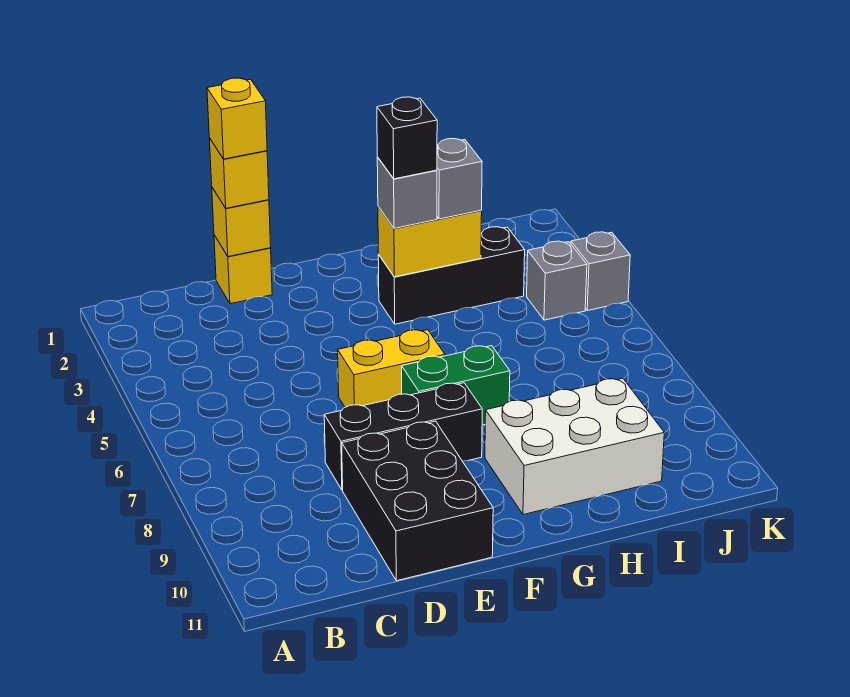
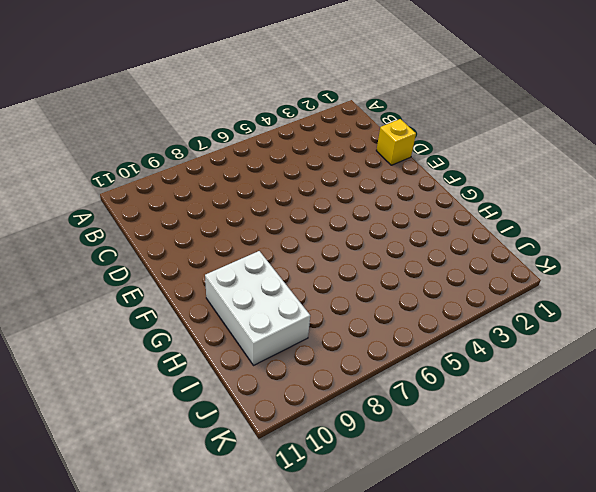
none -> black brick D8:F8 level 1
none -> black brick D9:E11 level 1
none -> yellow brick E6:F6 level 1

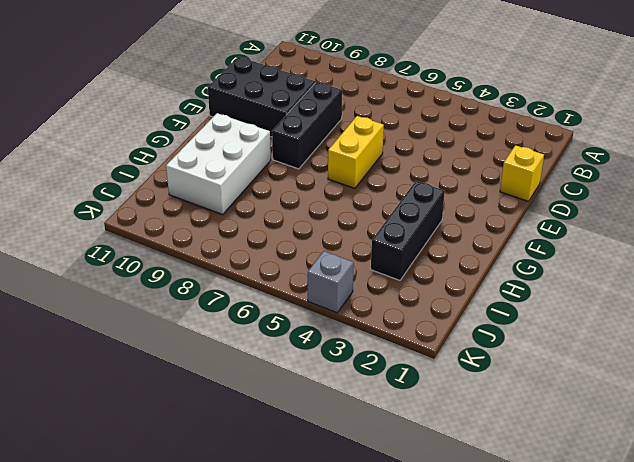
none -> green brick F7:G7 level 1
none -> grey brick J4 level 1
none -> yellow brick D1 level 2

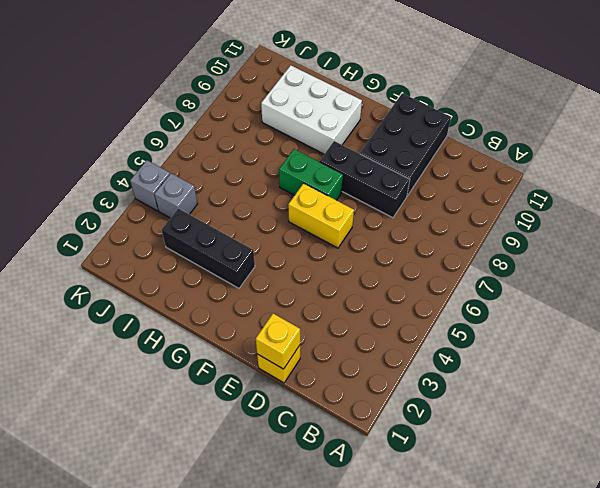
none -> yellow brick G3:H3 level 2
none -> yellow brick D1 level 3
none -> grey brick G3 level 3

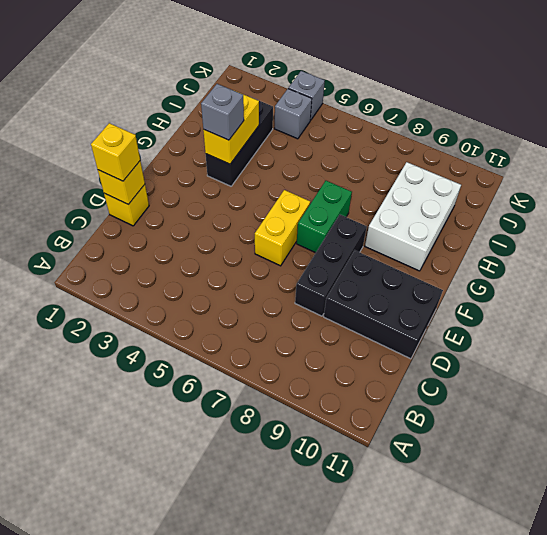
none -> grey brick H3 level 3
none -> yellow brick D1 level 4
none -> black brick G3 level 4

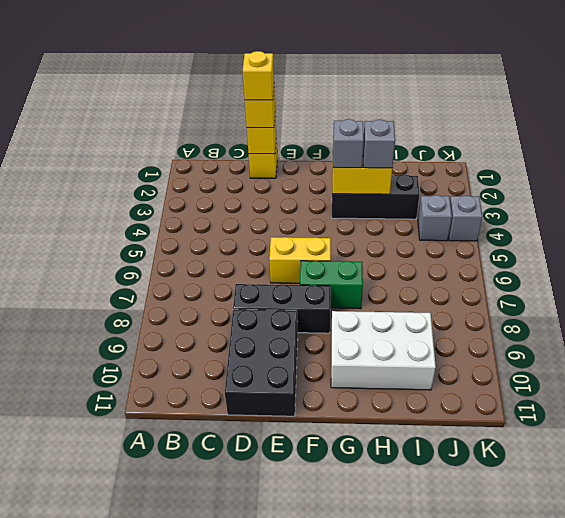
none -> black brick G3 level 4

